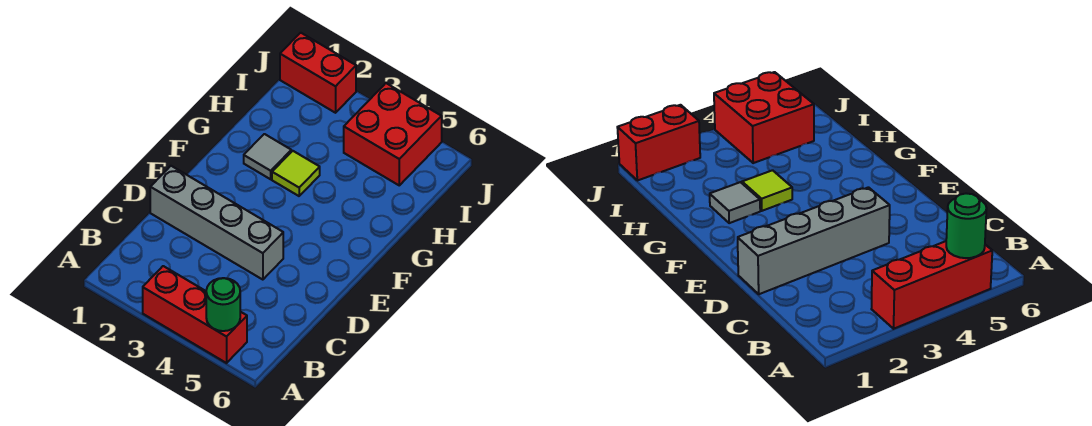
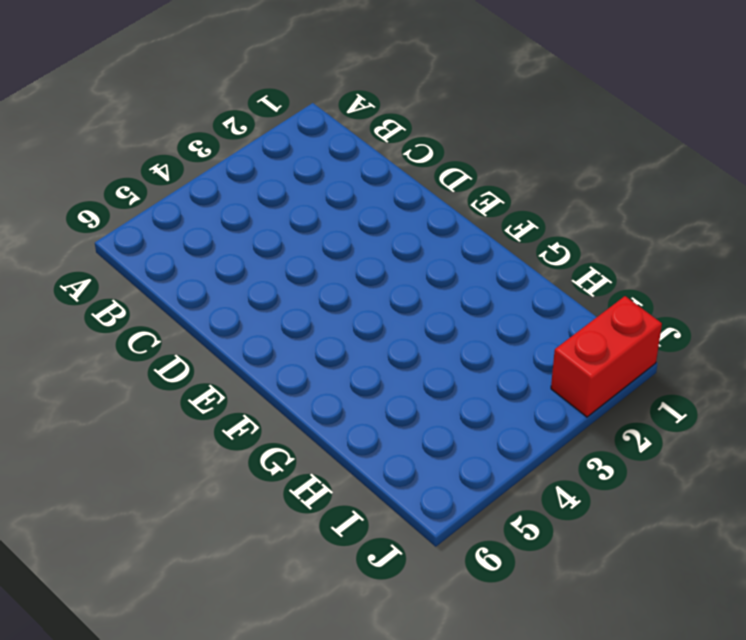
none -> red brick A3:A5 level 1
none -> grey brick D1:D4 level 1

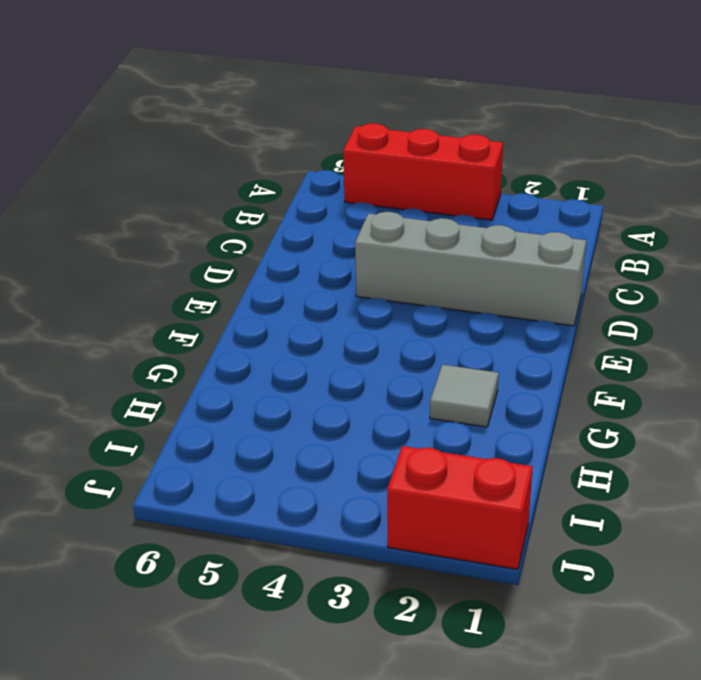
none -> lime tile G3 level 1
none -> red brick I4:J5 level 1

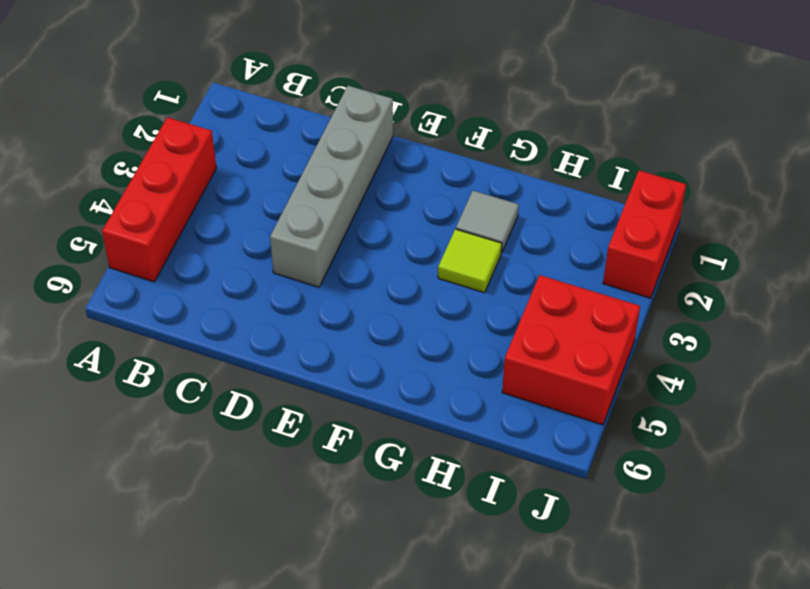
none -> green round brick A5 level 2

